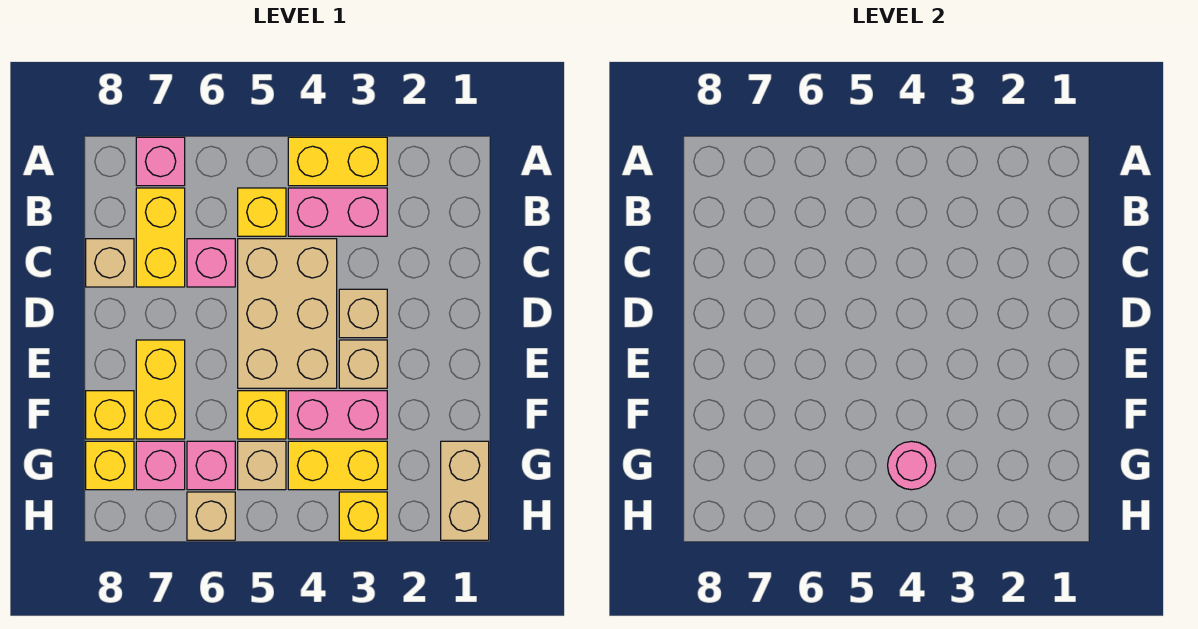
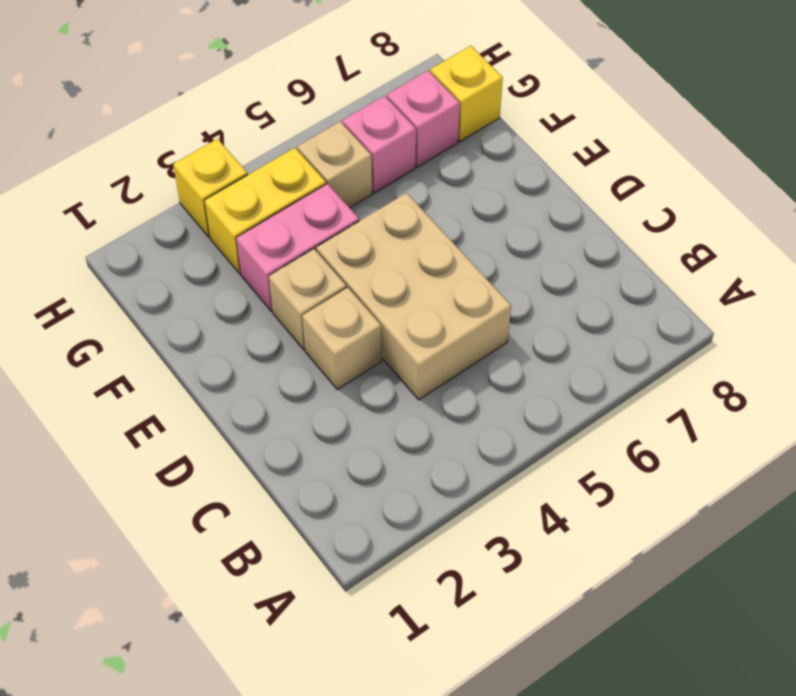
none -> yellow brick A3:A4 level 1
none -> pink brick A7 level 1
none -> pink brick B3:B4 level 1

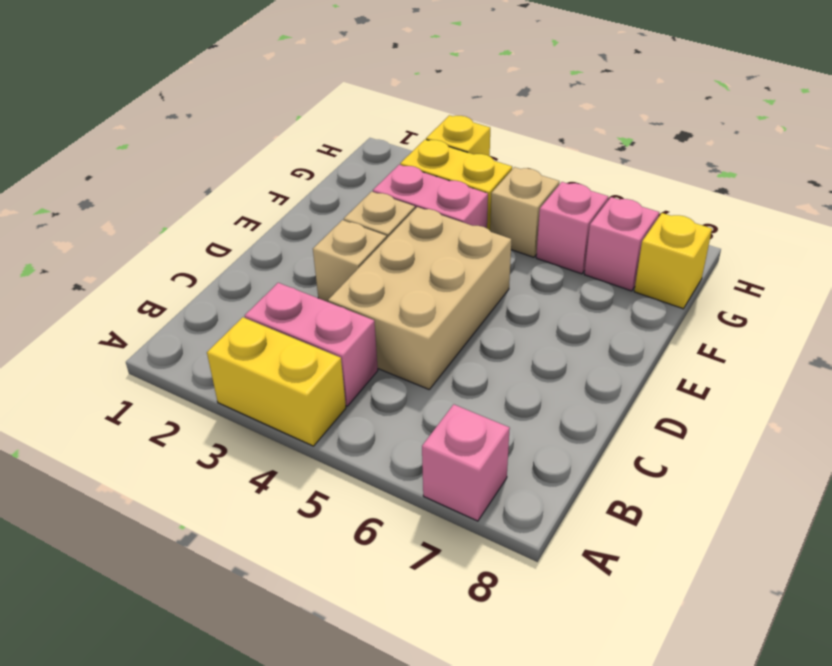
none -> yellow brick B5 level 1
none -> yellow brick B7:C7 level 1
none -> pink brick C6 level 1

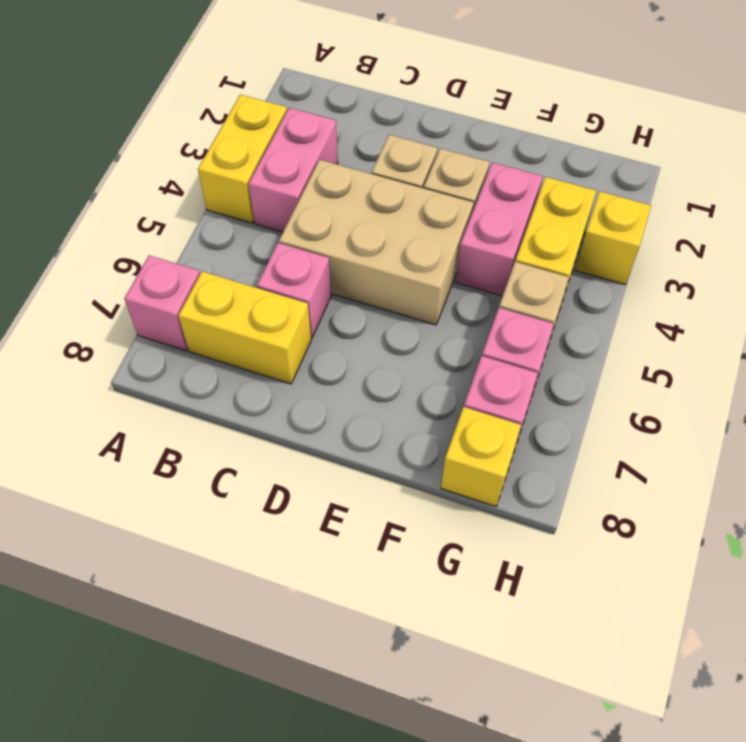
none -> yellow brick B5 level 1
none -> tan brick C8 level 1
none -> yellow brick E7:F7 level 1

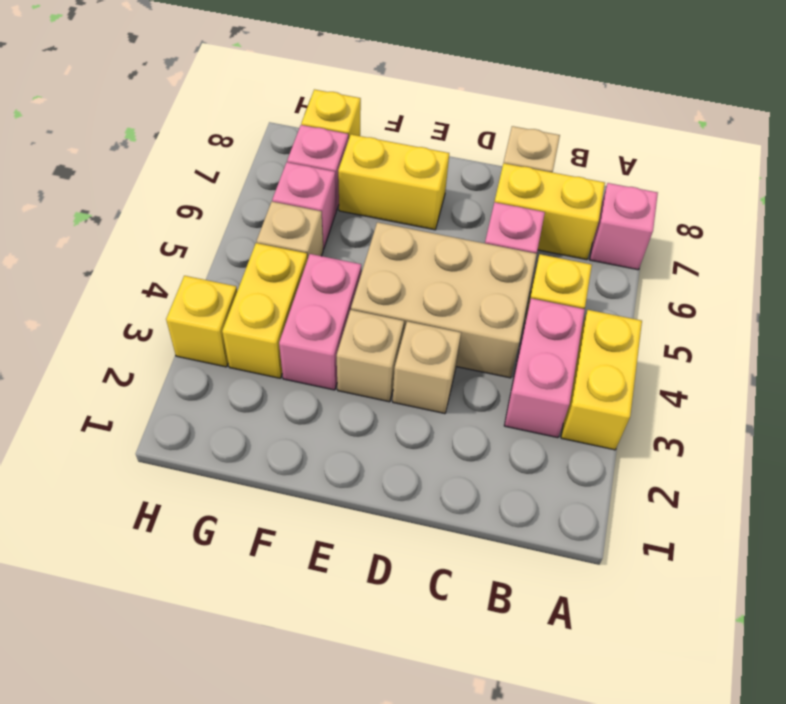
none -> yellow brick F5 level 1
none -> yellow brick F8 level 1
none -> tan brick G1:H1 level 1

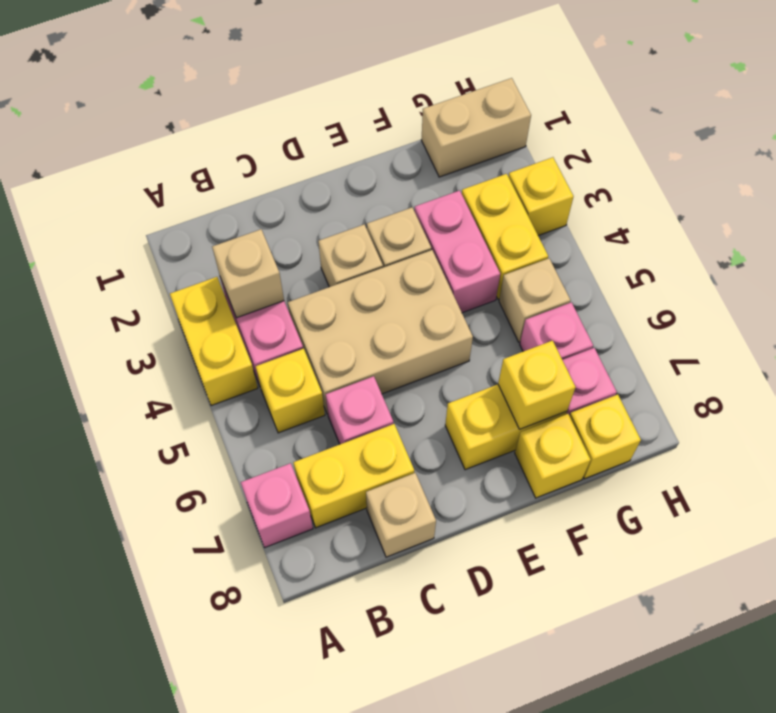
tan brick B3 level 2 -> tan brick H6 level 1
yellow brick F7 level 2 -> yellow brick F5 level 1
none -> pink round brick G4 level 2

